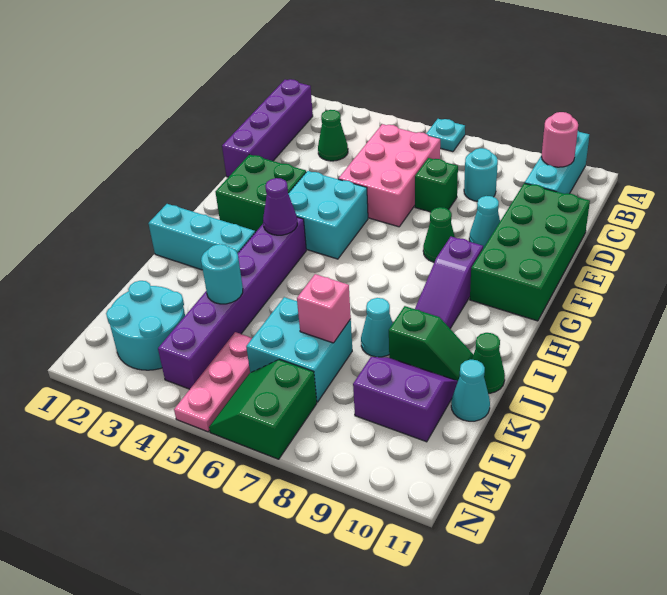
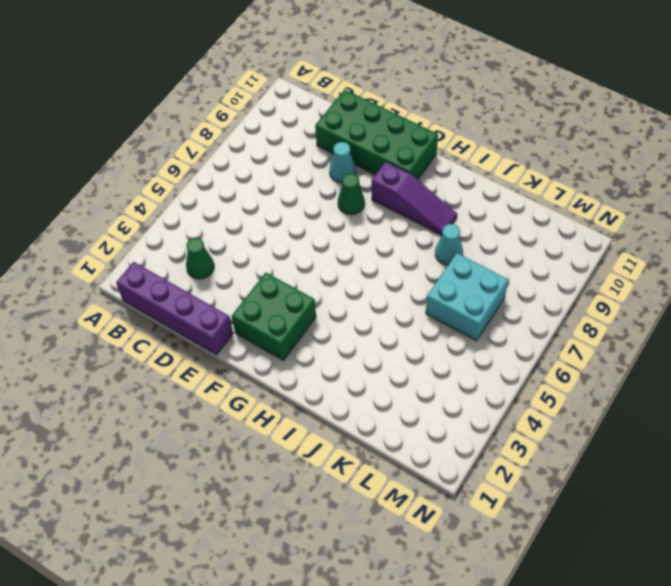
none -> cyan plate A6 level 1
none -> cyan brick A10:C10 level 1
none -> pink brick C5:E6 level 1

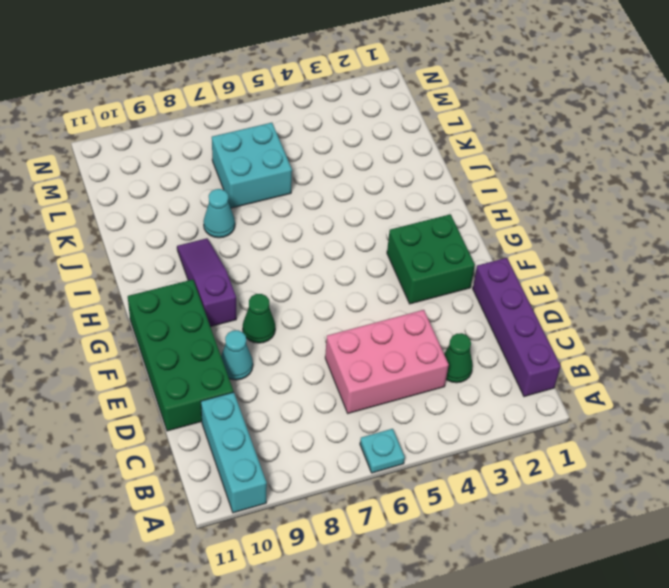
pink brick C4:D6 level 1 -> pink brick C5:E6 level 1
none -> cyan round brick C8 level 1
none -> green brick D7 level 1
none -> cyan brick F4:G5 level 1

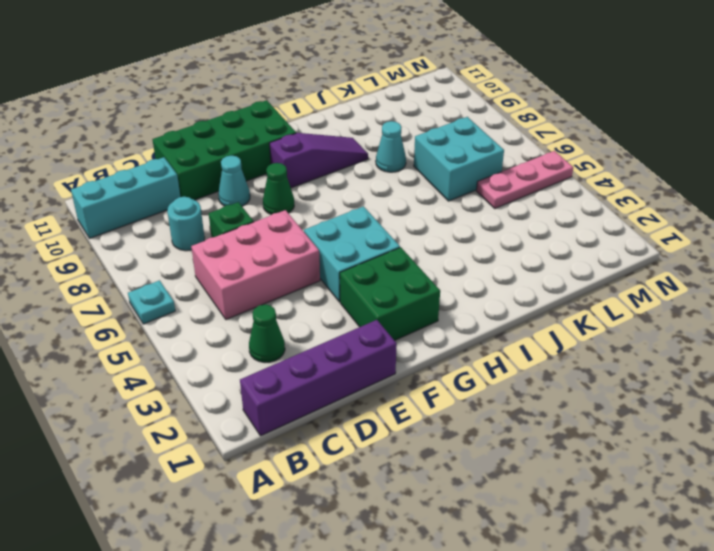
none -> purple brick H4:M4 level 1
none -> cyan brick I1:I3 level 1
none -> green slope J9:J10 level 1 top 9

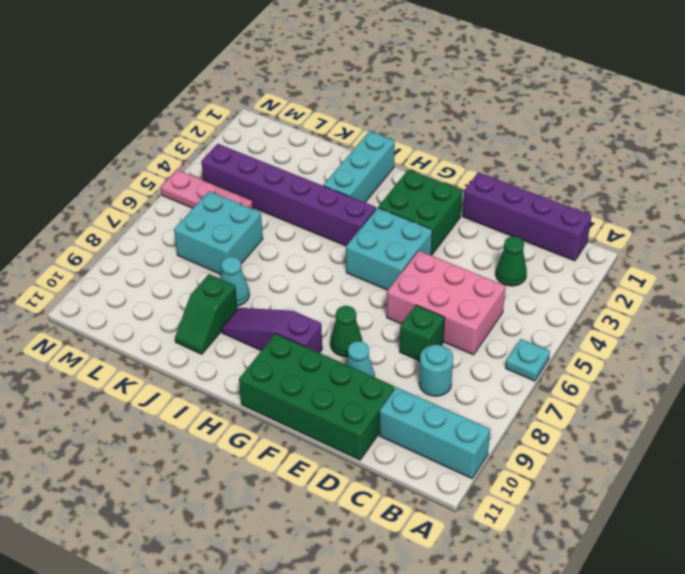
none -> green cone J11 level 1
none -> purple slope K9:L10 level 1 top L
none -> cyan cone K11 level 1

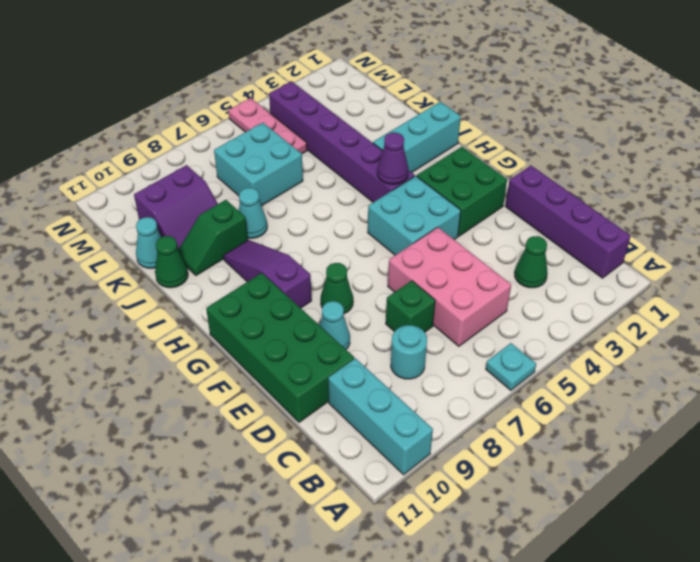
none -> cyan round brick L2:M3 level 1
none -> green slope M6:N7 level 1 top 7
none -> pink round brick B10 level 2

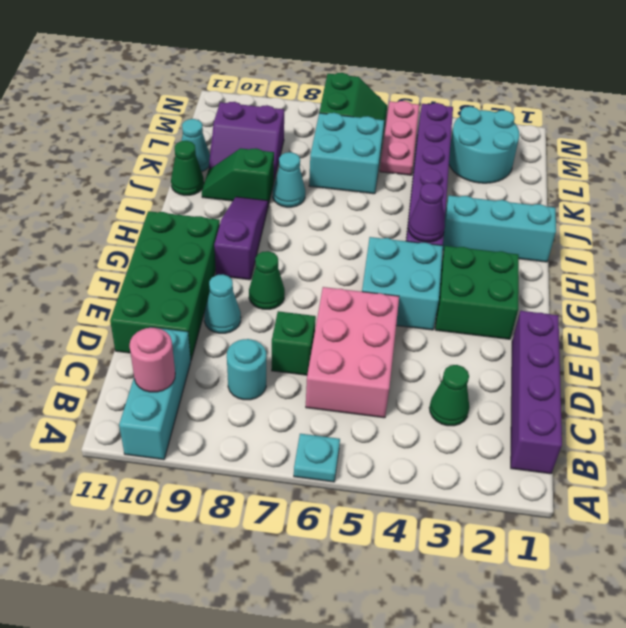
none -> cyan round brick K4 level 2
none -> pink brick K7 level 2

